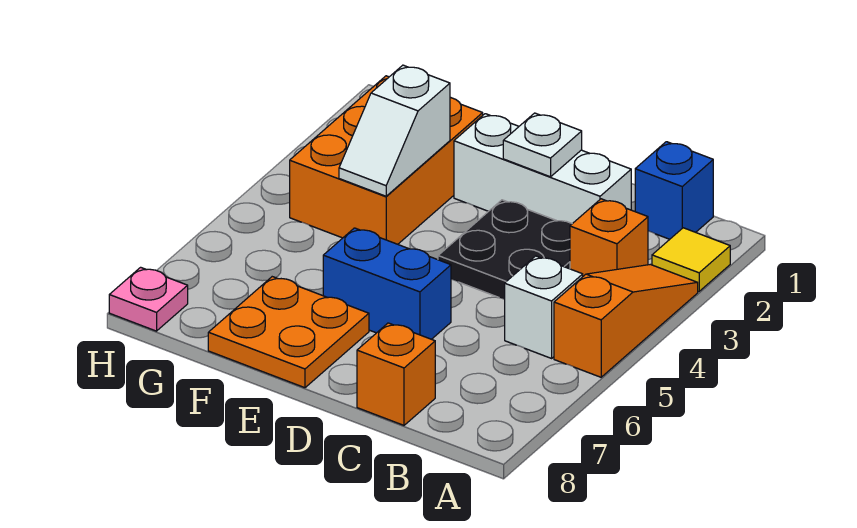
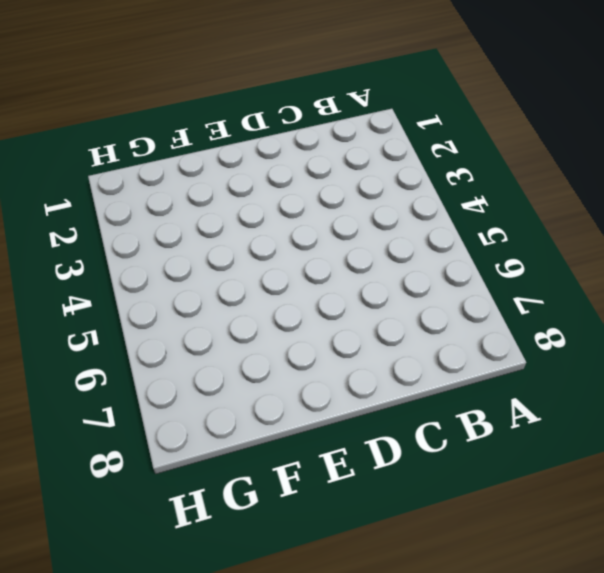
none -> yellow tile A2 level 1
none -> orange slope A3:A5 level 1 top 5
none -> blue brick B1 level 1

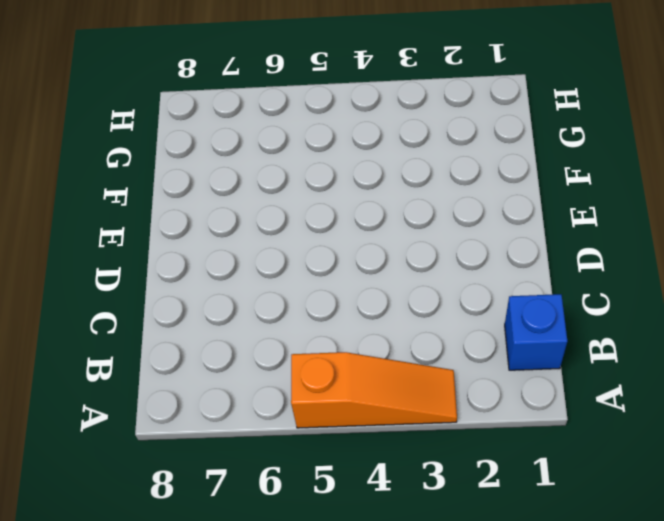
none -> yellow tile A2 level 1
none -> orange brick B3 level 1
none -> white brick B5 level 1

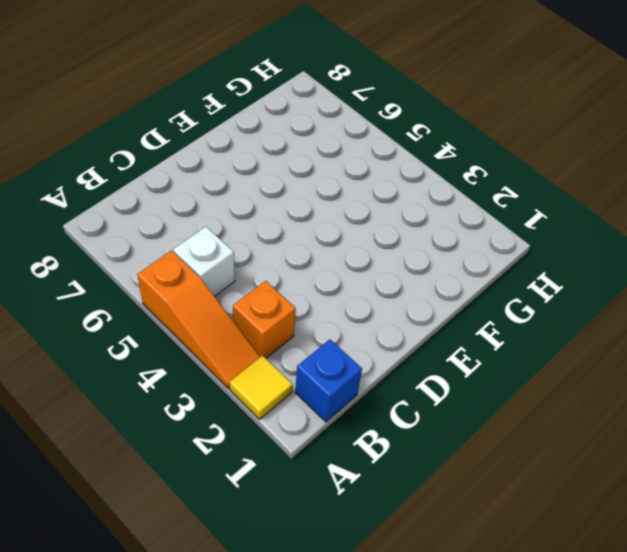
none -> white brick C2:E2 level 1
none -> black plate C3:D4 level 1
none -> orange brick C8 level 1

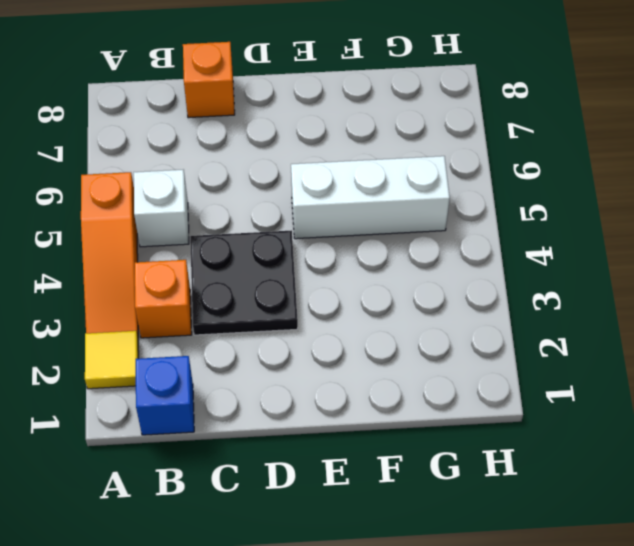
white brick E5:G5 level 1 -> white brick C2:E2 level 1
none -> blue brick D6:E6 level 1
none -> orange plate E7:F8 level 1
none -> orange brick F2:G4 level 1

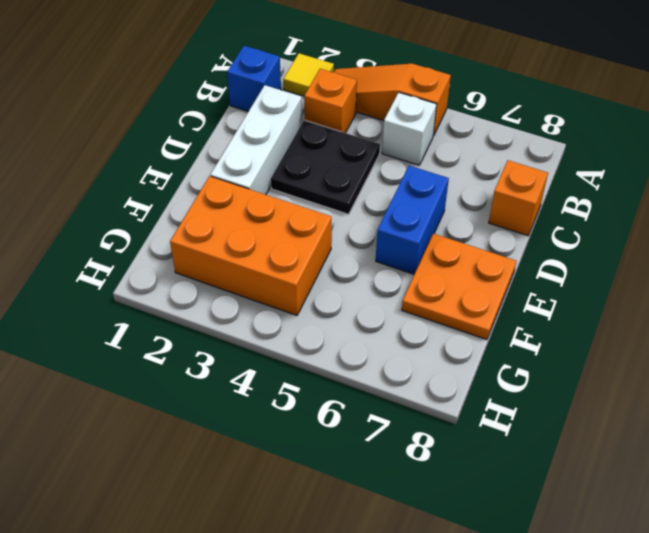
none -> pink plate H8 level 1
none -> white plate D2 level 2
none -> white slope F3:F4 level 2 top 3

